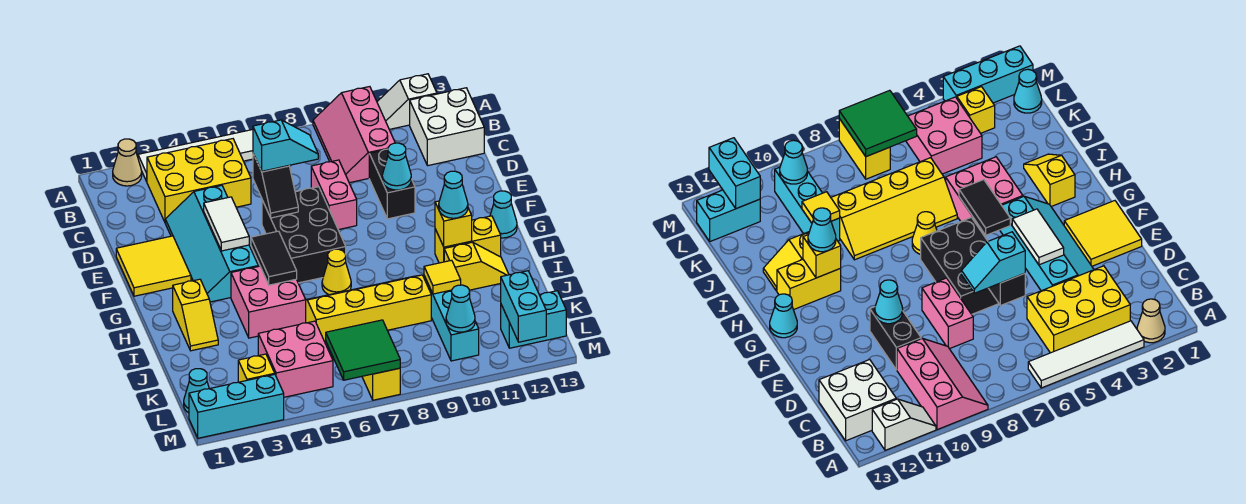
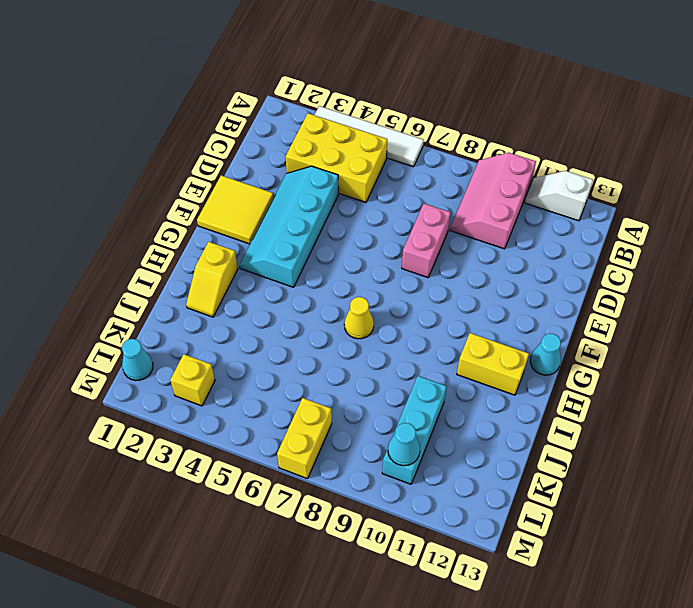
none -> tan cone A2 level 1
none -> white brick B12:C13 level 1
none -> black brick D10:E10 level 1
none -> black brick E6:G7 level 1

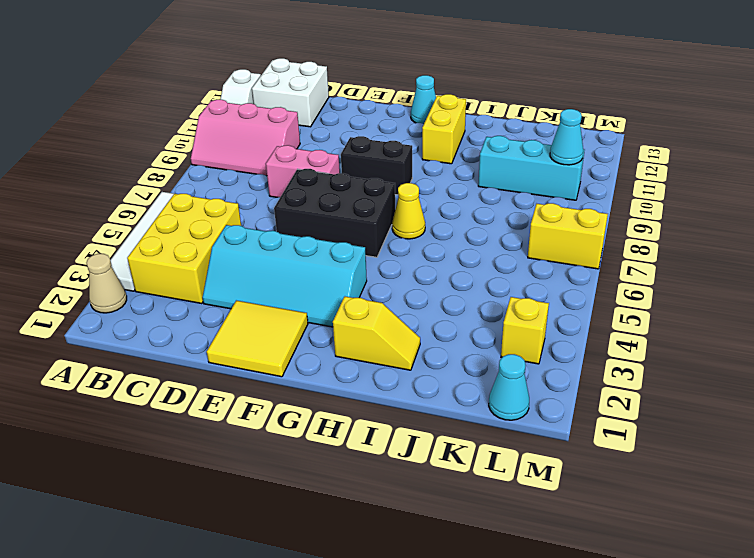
black brick F9:G9 level 1 -> black brick D10:E10 level 1
none -> pink brick H4:I5 level 1
none -> yellow slope I6:J9 level 1 top J
none -> yellow slope I11:I12 level 1 top 11
none -> pink brick K4:L5 level 1

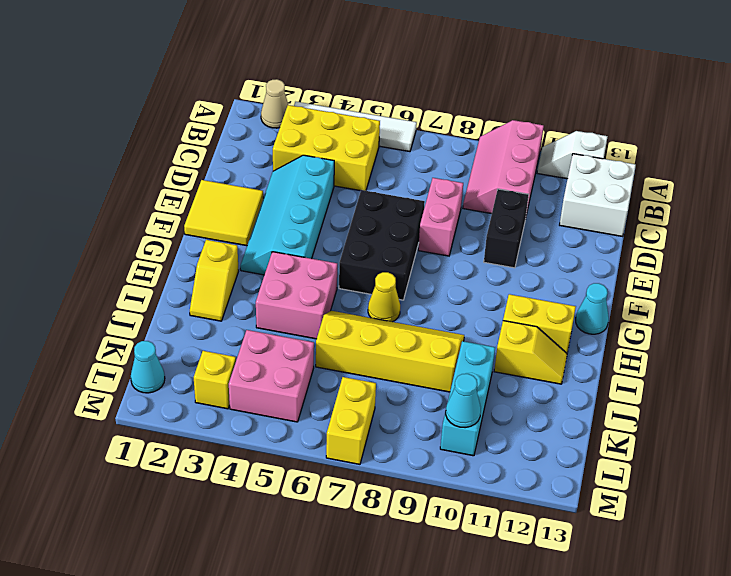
none -> cyan brick L12:L13 level 1
none -> cyan brick M1:M3 level 1
none -> black slope D6:E6 level 2 top D
none -> white tile E4:F4 level 2

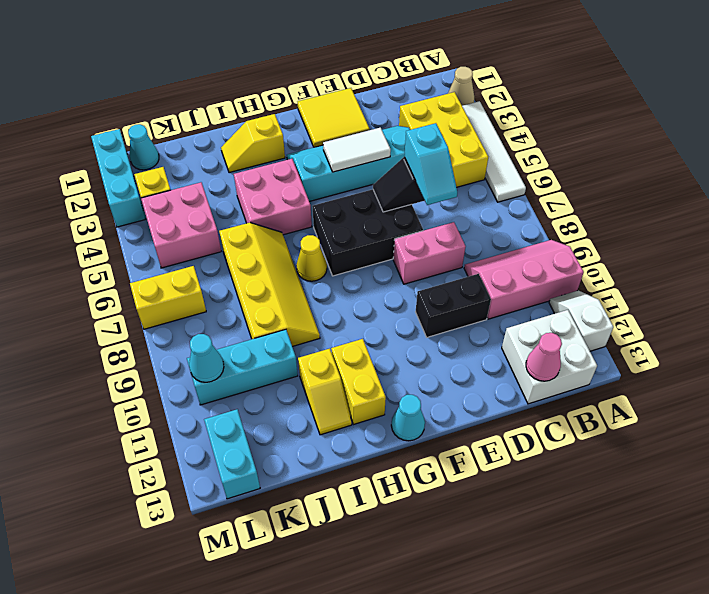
pink cone C13 level 2 -> none
none -> cyan cone E10 level 2
none -> black tile G5:H5 level 2
none -> yellow brick H11 level 2
none -> yellow tile J10 level 2

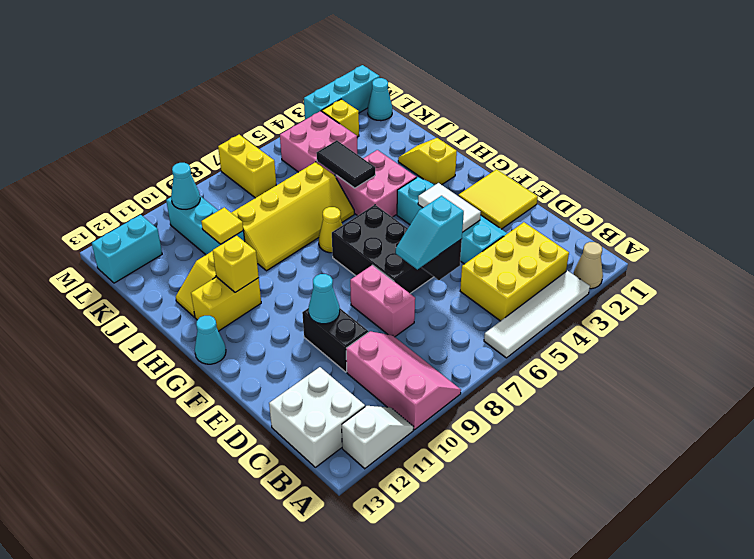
black tile I5:J5 level 2 -> black tile G5:H5 level 2
none -> green tile L6:M7 level 2
none -> cyan brick L12:M12 level 2
none -> cyan cone H11 level 3

